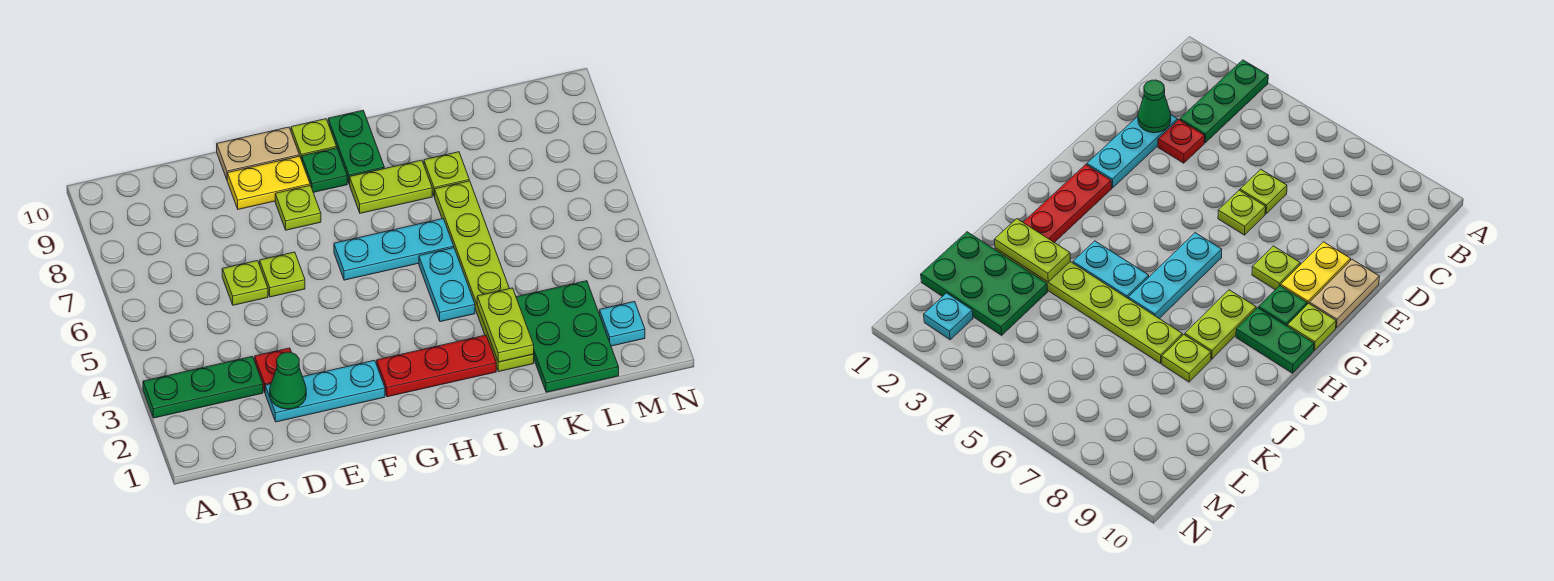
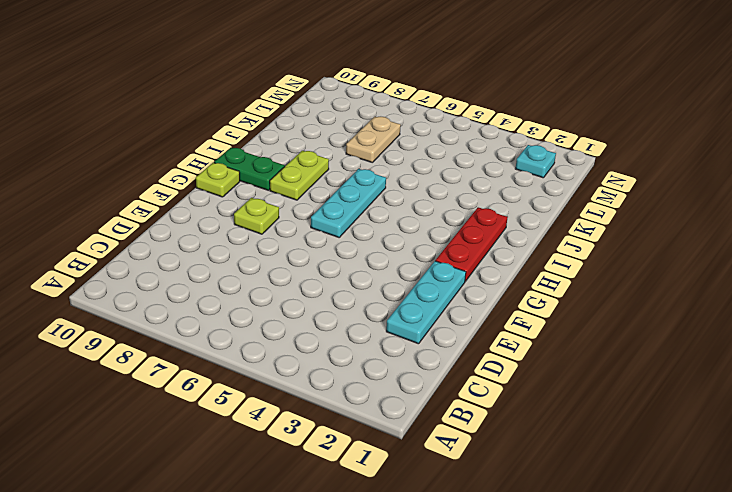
tan plate K7:L7 level 1 -> tan plate E10:F10 level 1
none -> green plate A3:C3 level 1
none -> red plate D3 level 1
none -> lime plate D6 level 1

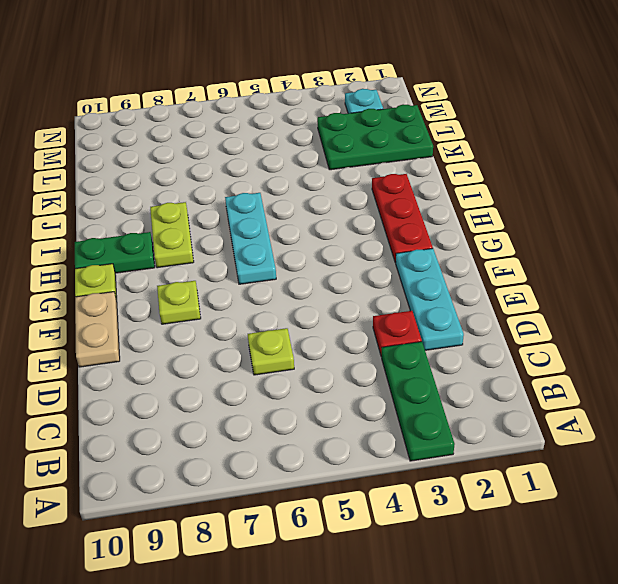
none -> lime plate E6 level 1
none -> yellow plate E9:F9 level 1
none -> green plate G9 level 1

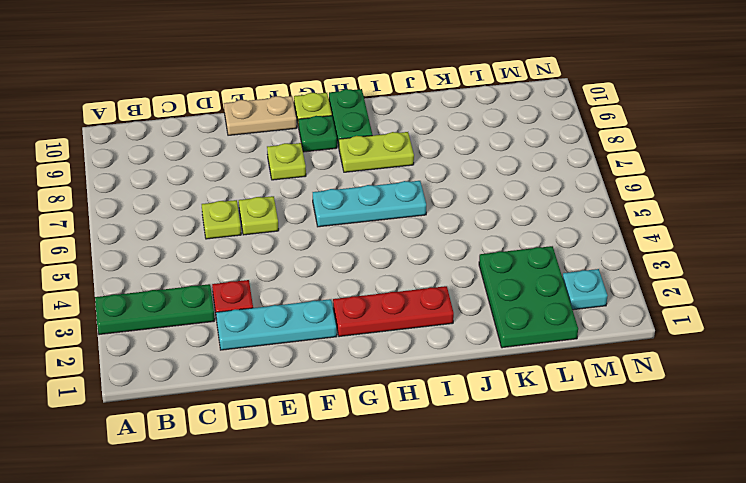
none -> yellow plate E9:F9 level 1
none -> cyan plate I4:I5 level 1
none -> lime plate J2:J7 level 1

